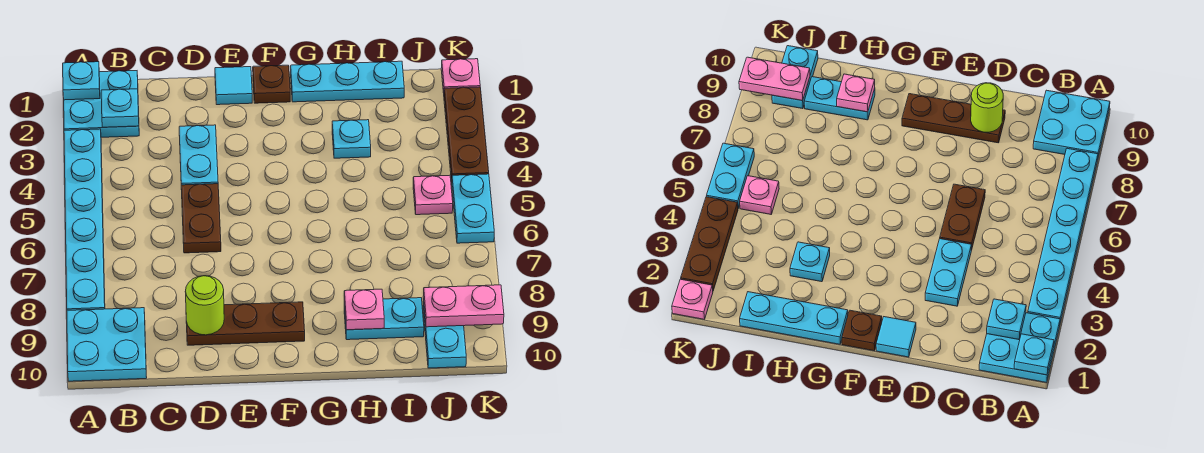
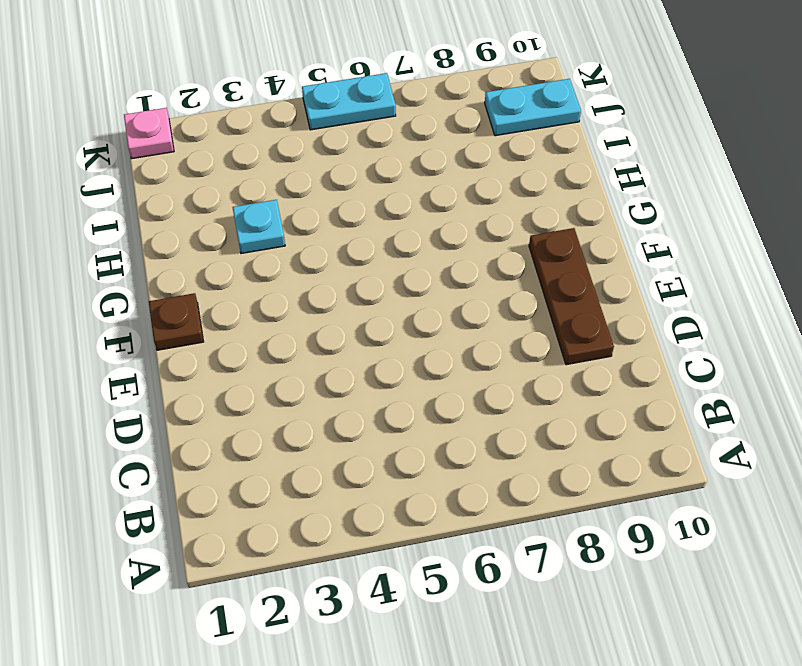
none -> cyan plate A1:B2 level 1
none -> cyan plate A3:A8 level 1
none -> cyan plate A9:B10 level 1

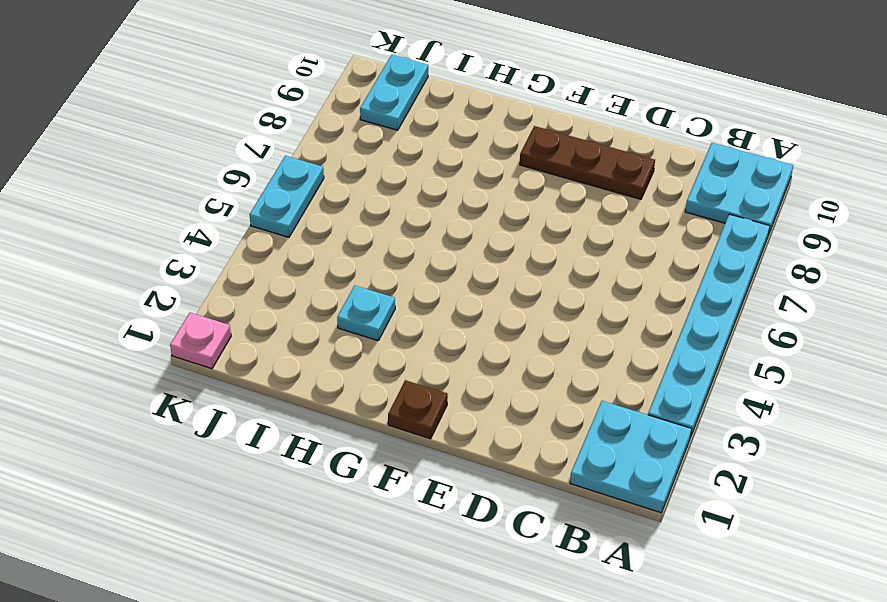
none -> cyan plate D3:D4 level 1
none -> brown plate D5:D6 level 1
none -> cyan tile E1 level 1

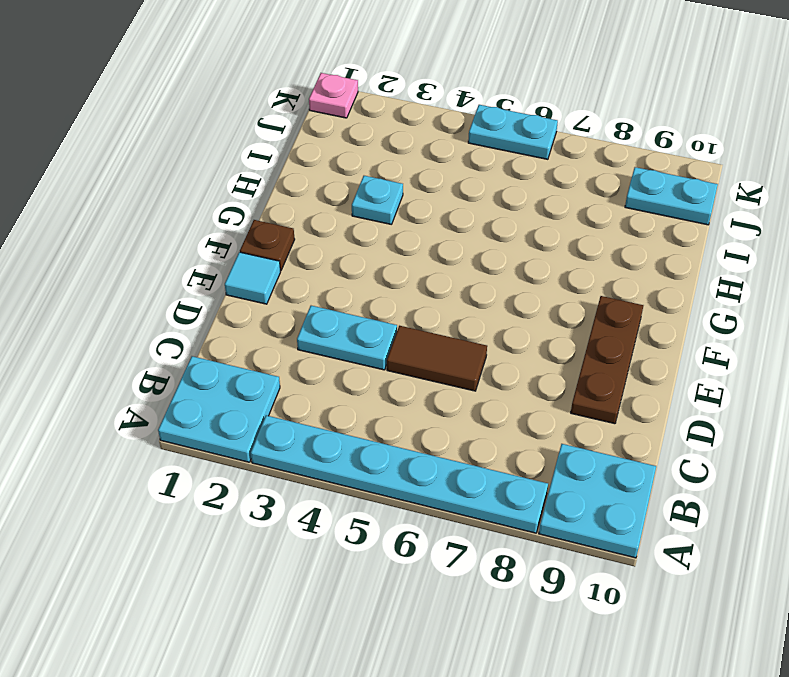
brown tile D5:D6 level 1 -> brown plate D5:D6 level 1
none -> cyan plate G1:I1 level 1
none -> cyan plate H9:I9 level 1
none -> pink plate J5 level 1

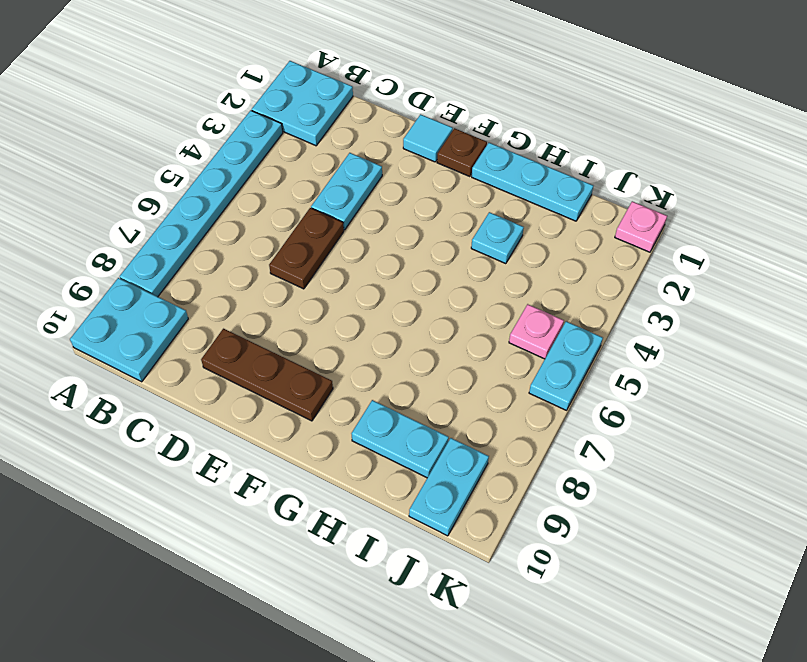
none -> brown plate K2:K4 level 1
none -> cyan plate A1 level 2
none -> cyan plate B2 level 2

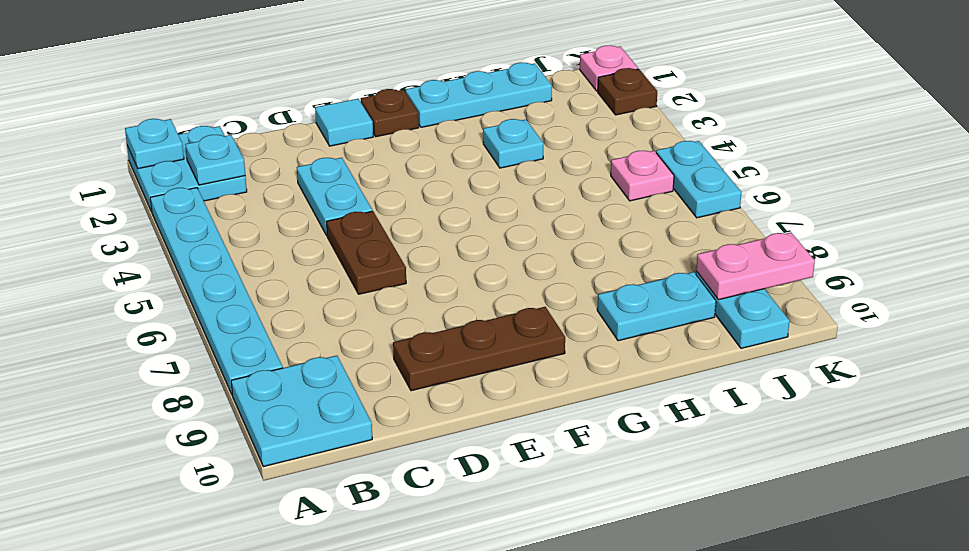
brown plate K2 level 1 -> brown plate K2:K4 level 1
none -> lime round brick D9 level 2
none -> pink plate H9 level 2

